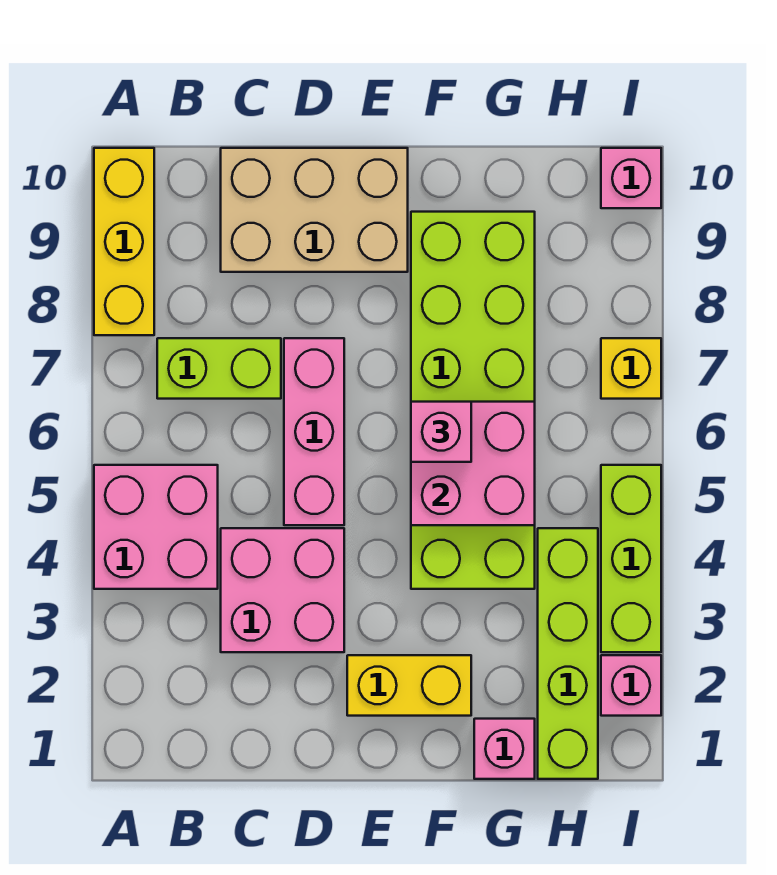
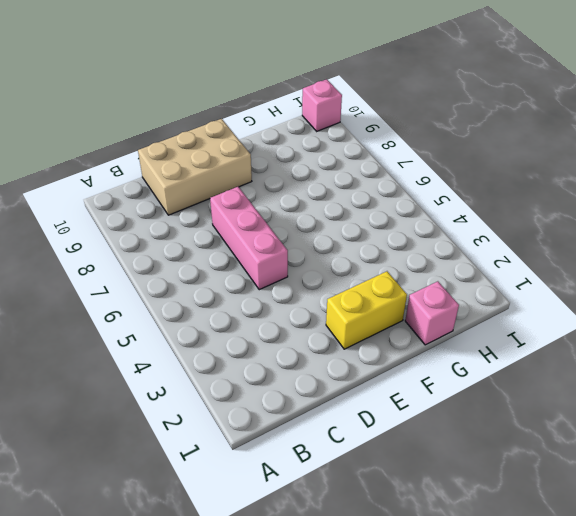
none -> pink brick A4:B5 level 1
none -> yellow brick A8:A10 level 1
none -> lime brick B7:C7 level 1

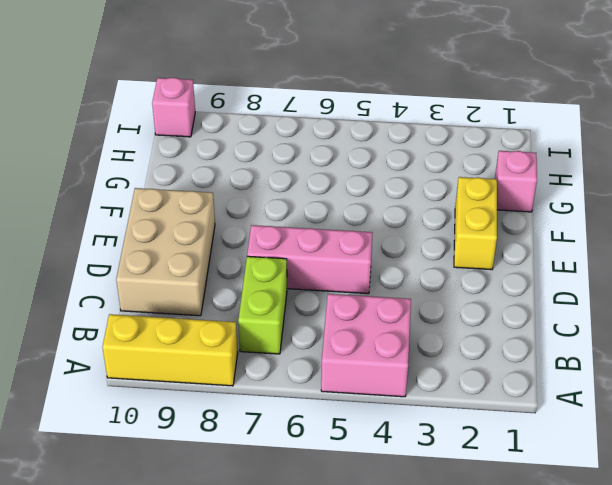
none -> pink brick C3:D4 level 1
none -> lime brick F4:G9 level 1
none -> lime brick H1:H4 level 1

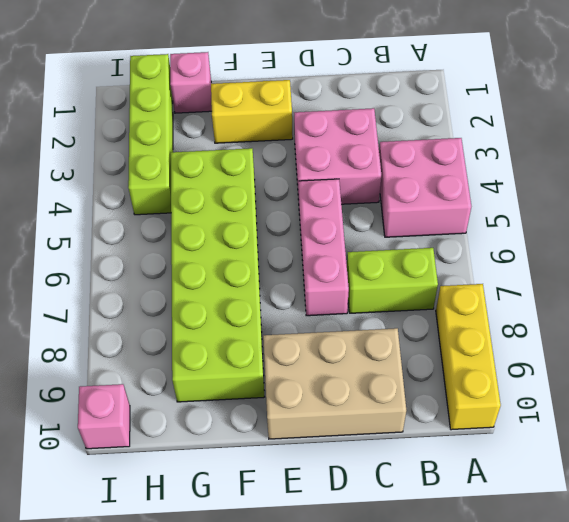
none -> pink brick I2 level 1
none -> lime brick I3:I5 level 1
none -> yellow brick I7 level 1

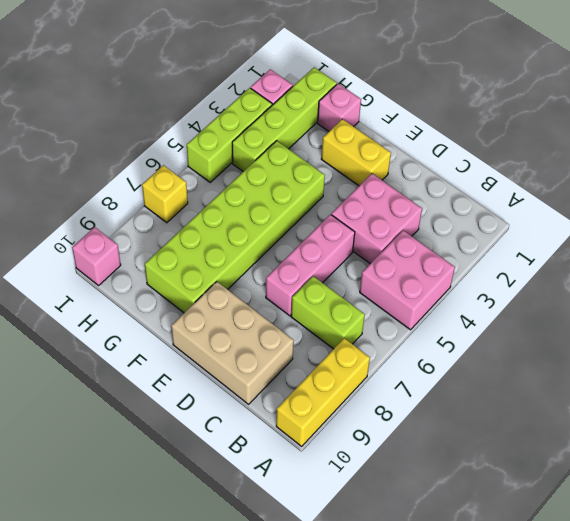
none -> pink brick F5:G6 level 2
none -> pink brick F6 level 3

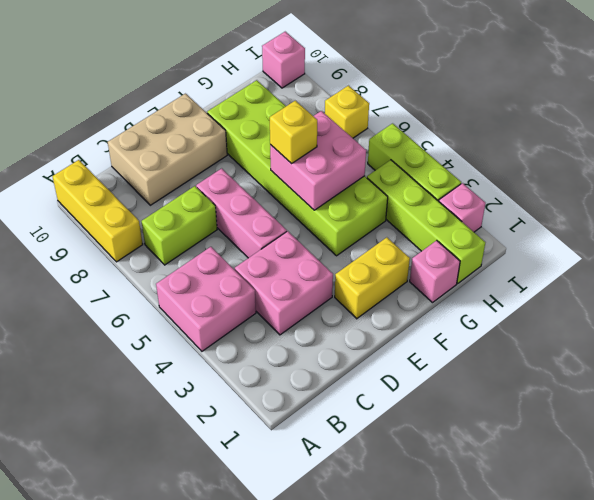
yellow brick F6 level 3 -> pink brick F6 level 3

